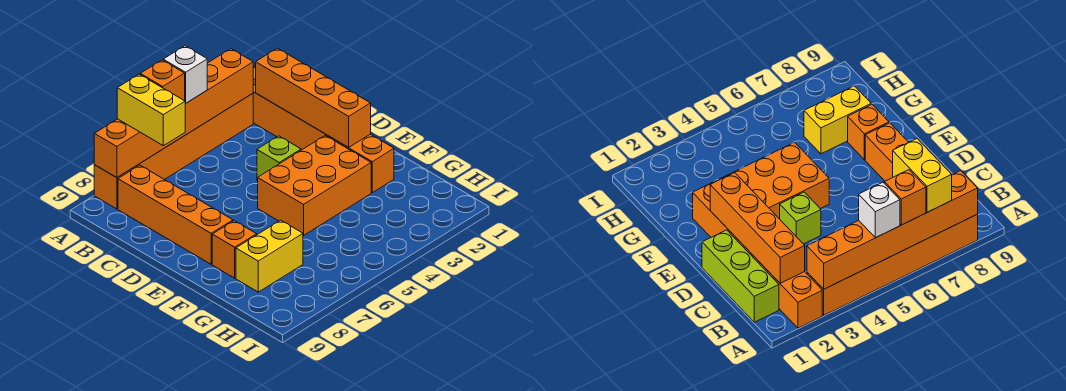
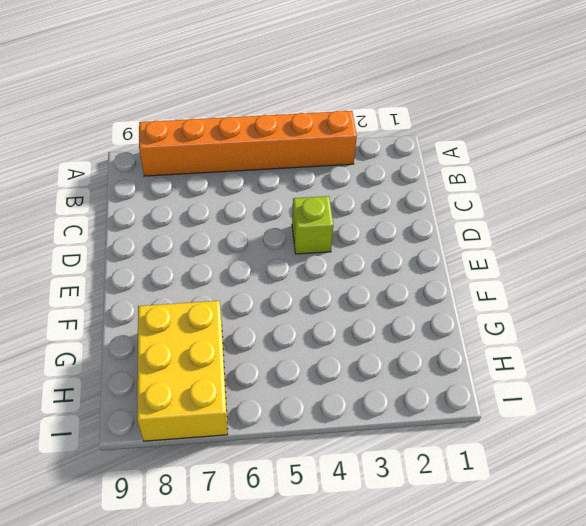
yellow brick G7:I8 level 1 -> yellow brick G7:G8 level 1
none -> orange brick A2:F2 level 1
none -> lime brick B1:D1 level 1
none -> orange brick B8:E8 level 1

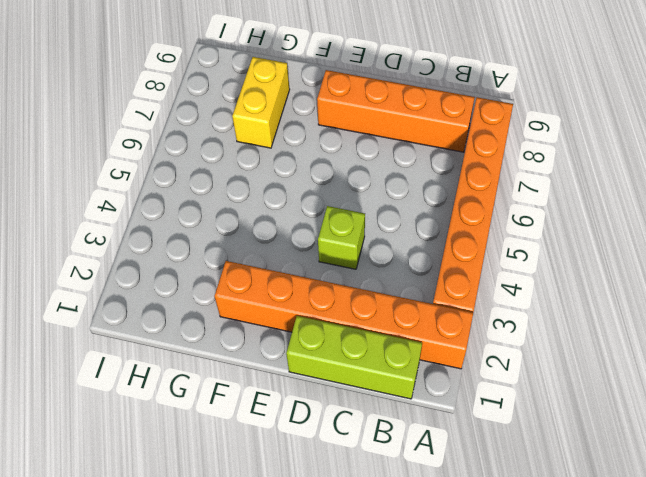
none -> orange brick E3:F5 level 1
none -> orange brick F8 level 1
none -> orange brick A3:A8 level 2

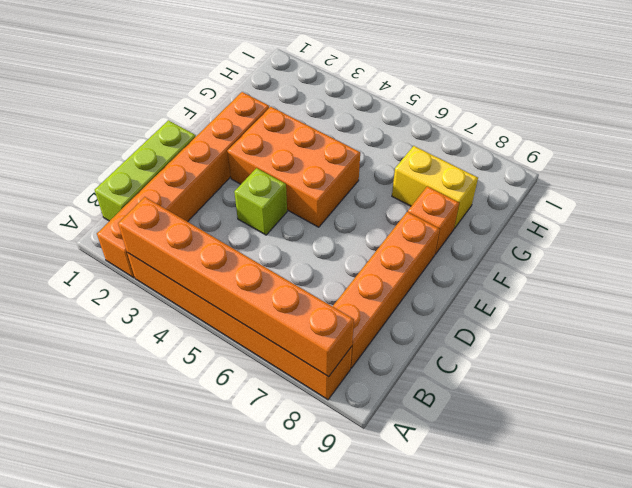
none -> orange brick B2:E2 level 2
none -> white brick A5 level 3
none -> orange brick A6 level 3

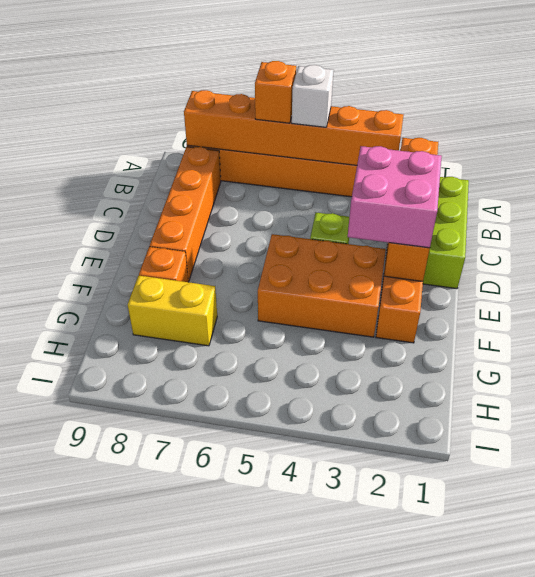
pink brick D2:E3 level 3 -> none
none -> yellow brick A7:B7 level 3

